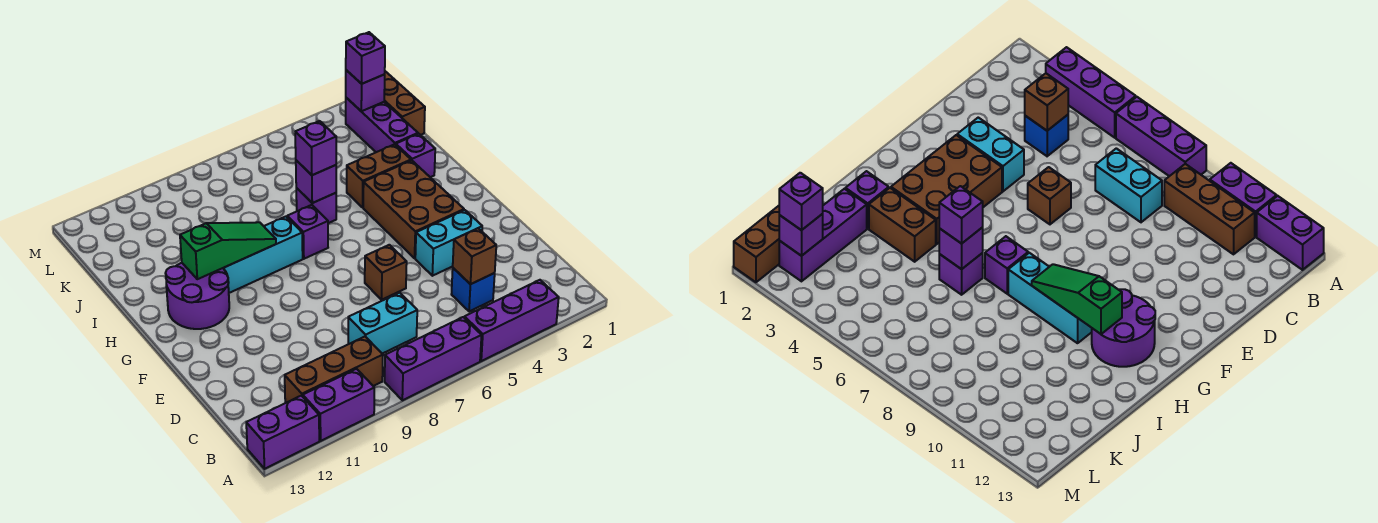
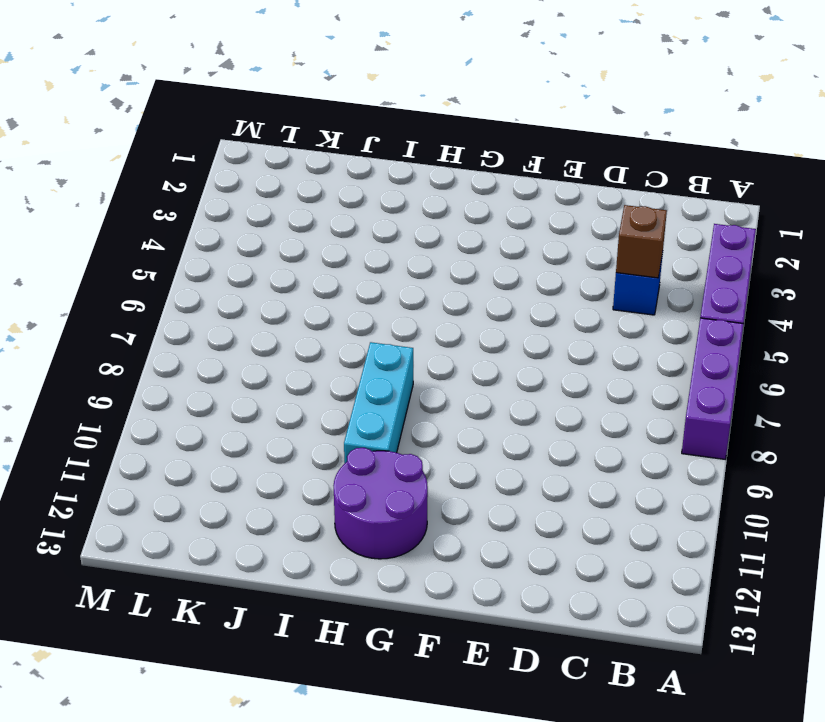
none -> purple brick A10:A11 level 1
none -> purple brick A12:A13 level 1
none -> brown brick B9:B11 level 1

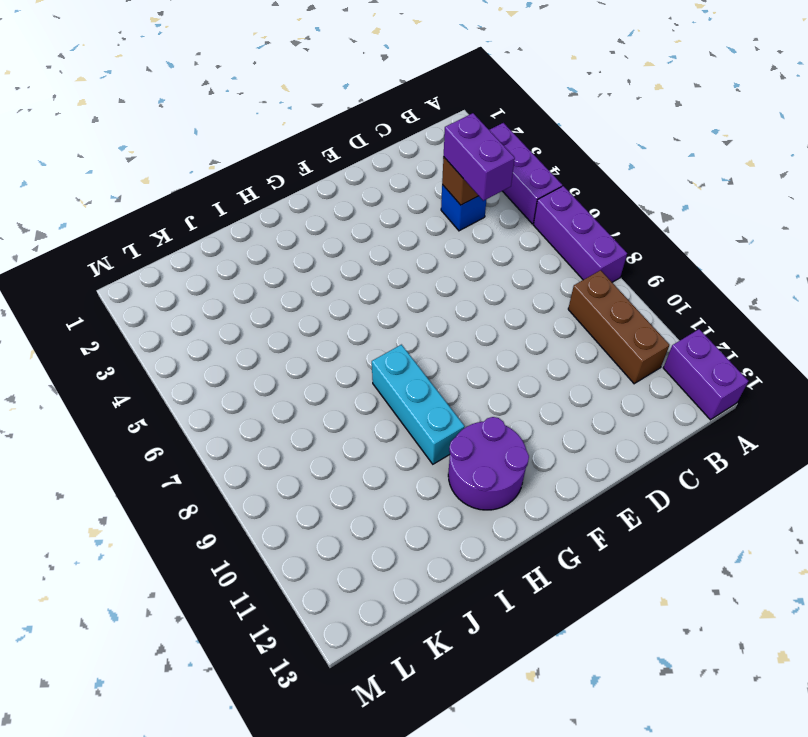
purple brick C4:C5 level 3 -> purple brick A10:A11 level 1
none -> cyan brick C7:C8 level 1
none -> cyan brick E3:E4 level 1
none -> brown brick E6 level 1

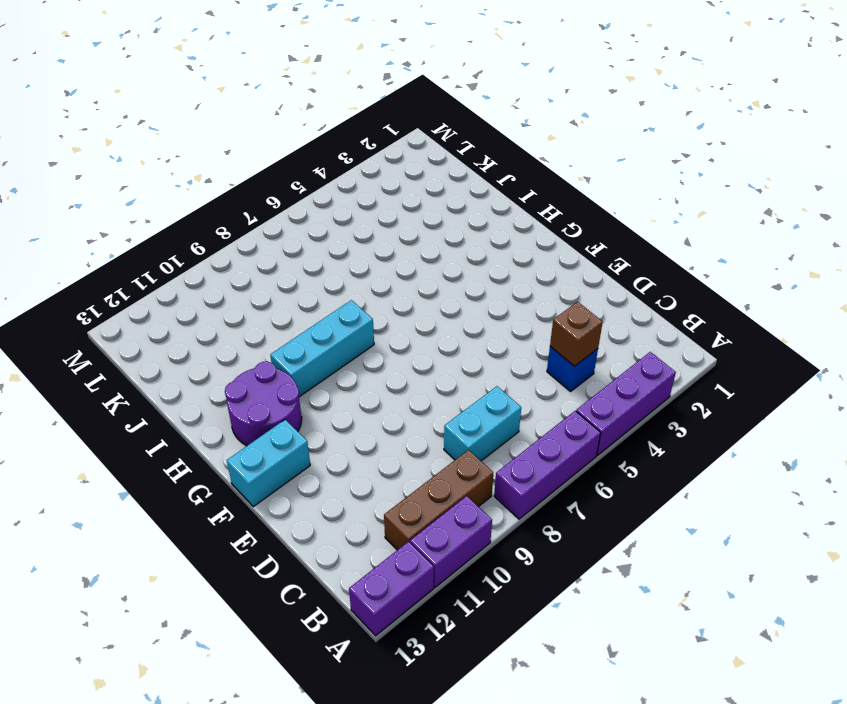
cyan brick F12:F13 level 1 -> cyan brick E3:E4 level 1
none -> brown brick E6 level 1
none -> brown brick F3:H4 level 1
none -> purple brick H7 level 1

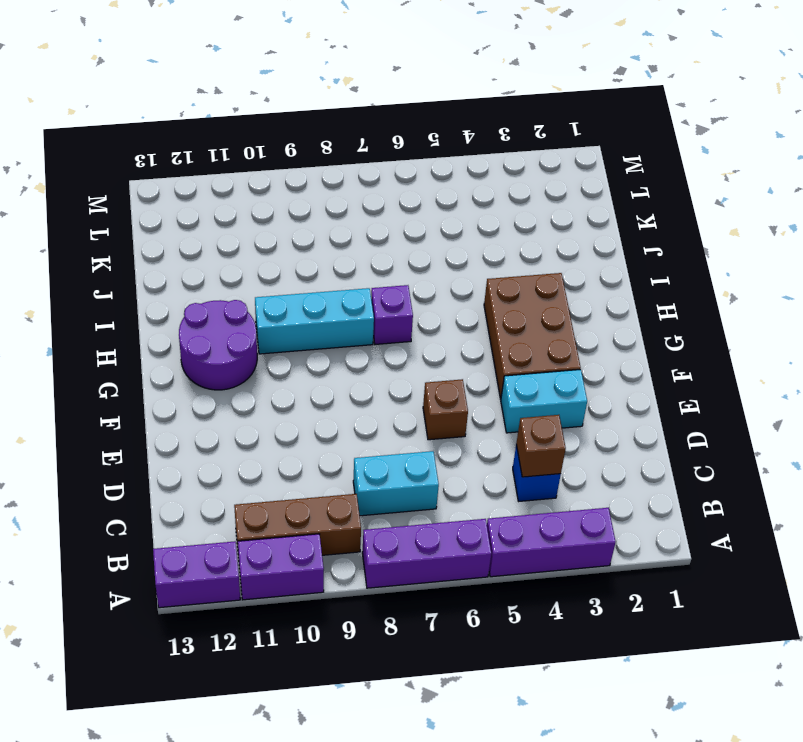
none -> purple brick I2 level 1
none -> brown brick I3:I4 level 1
none -> purple brick I6 level 1

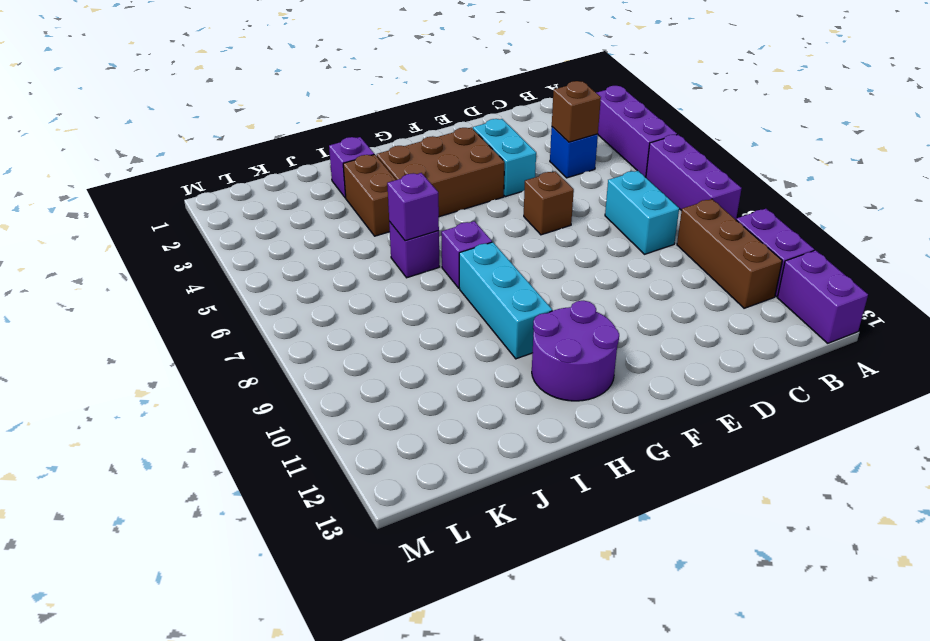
none -> purple brick J2:L2 level 1
none -> brown brick K1:M1 level 1
none -> green slope H9:H11 level 2 top 11

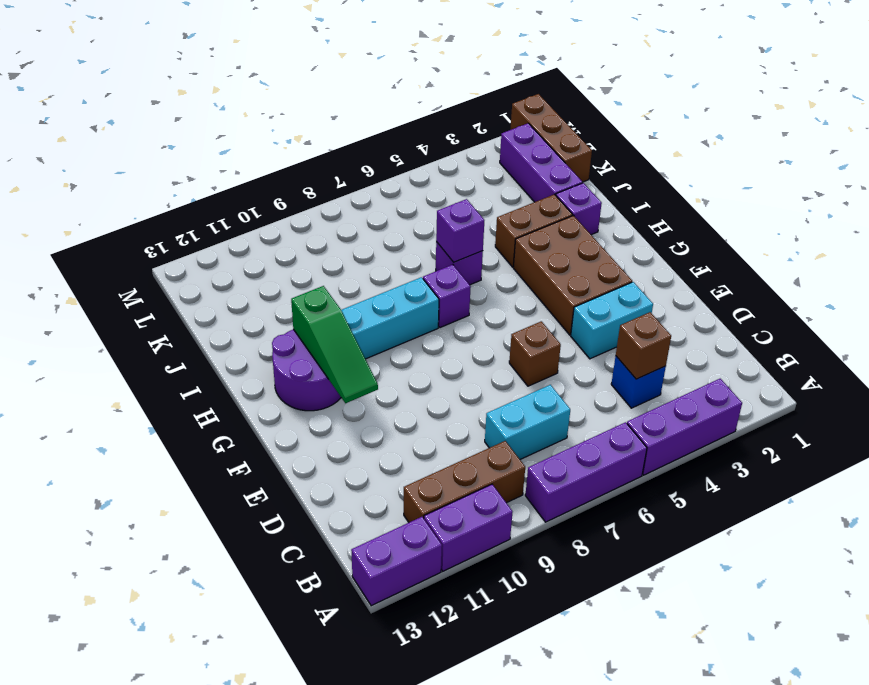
green slope F11:H11 level 2 top H -> green slope H9:H11 level 2 top 11
none -> purple brick L2 level 2
none -> purple brick I6 level 3
none -> purple brick L2 level 3

